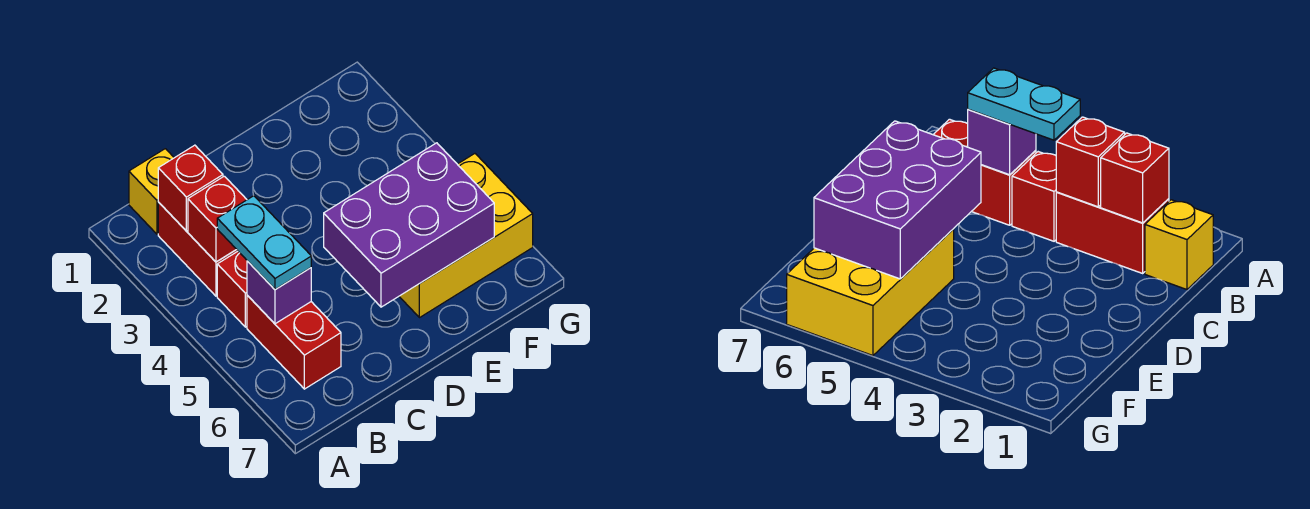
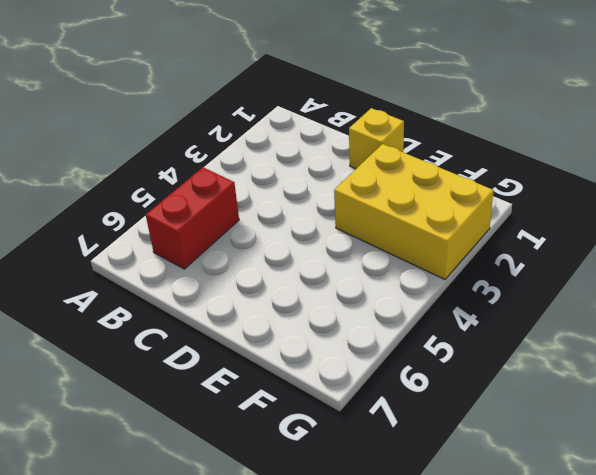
yellow brick D1 level 1 -> yellow brick B1 level 1
yellow brick E2:G3 level 1 -> yellow brick E5:G6 level 1
none -> red brick B2:B3 level 1
none -> red brick B4 level 1

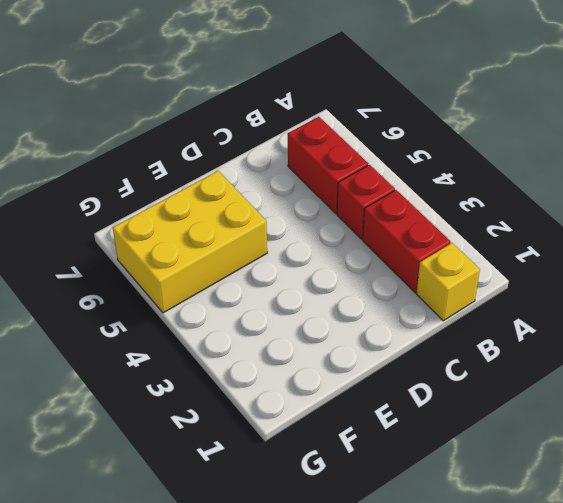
none -> red brick B2 level 2
none -> red brick B3 level 2

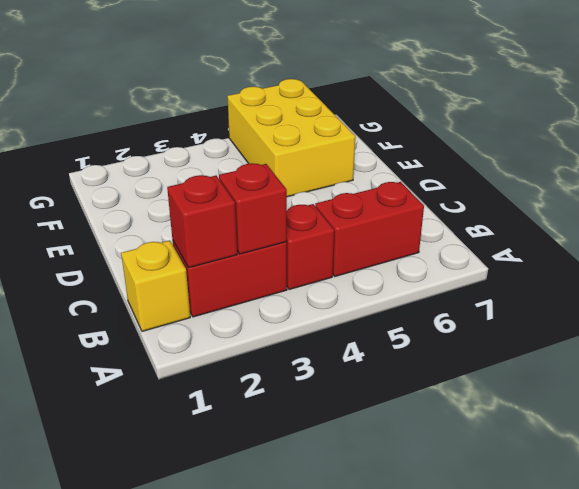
none -> purple brick B5 level 2
none -> purple brick D5:F6 level 2

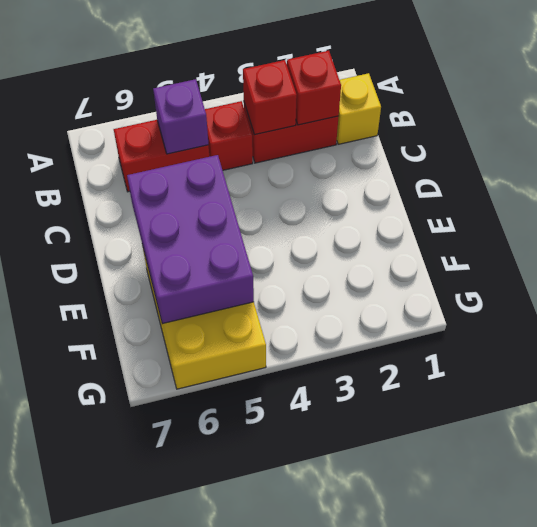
none -> cyan plate B4:B5 level 3

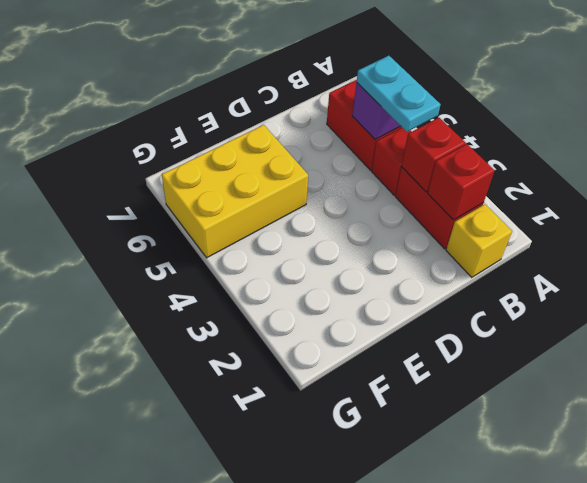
none -> purple brick D5:F6 level 2

